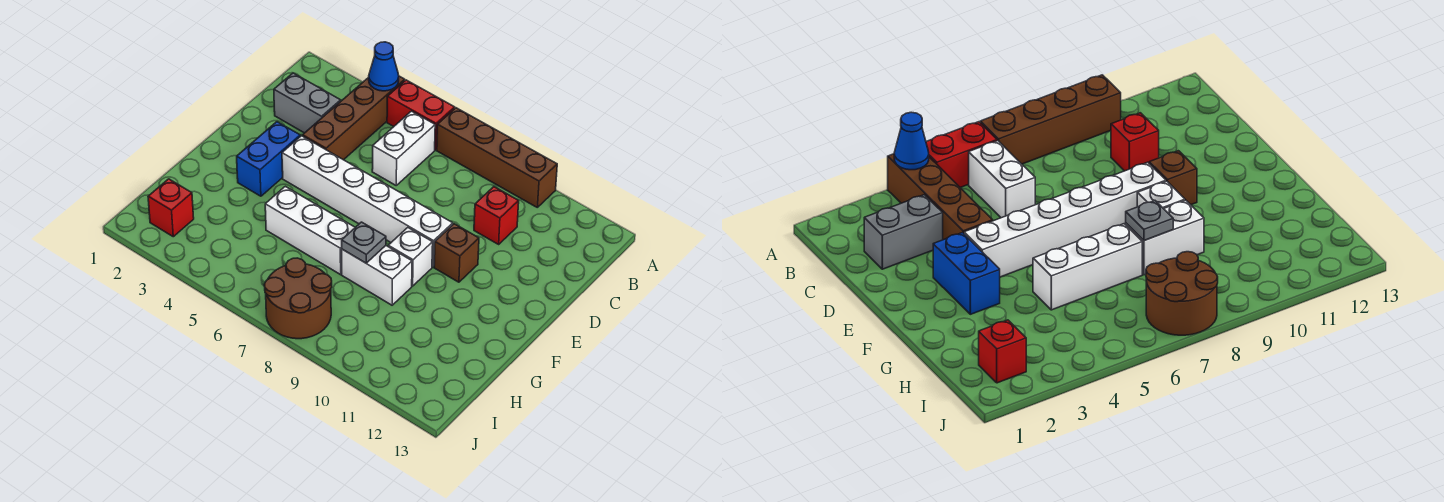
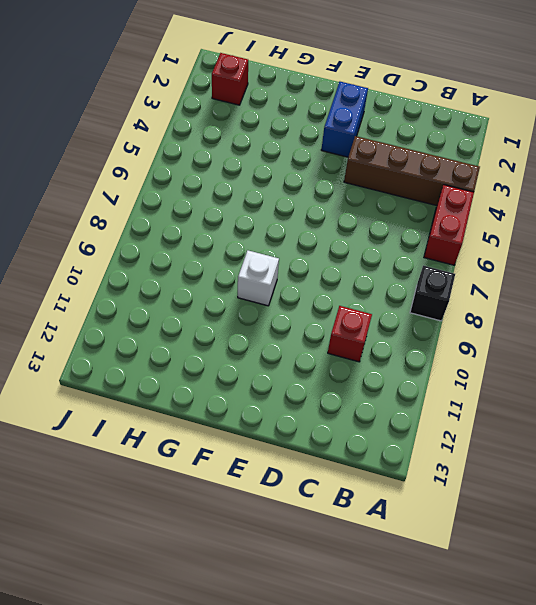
black brick A8 level 1 -> brown brick A7:A10 level 1
blue brick E2:E3 level 1 -> blue brick E3:F3 level 1
none -> white brick B6:C6 level 1
none -> grey brick C2:C3 level 1
none -> white brick E4:E9 level 1

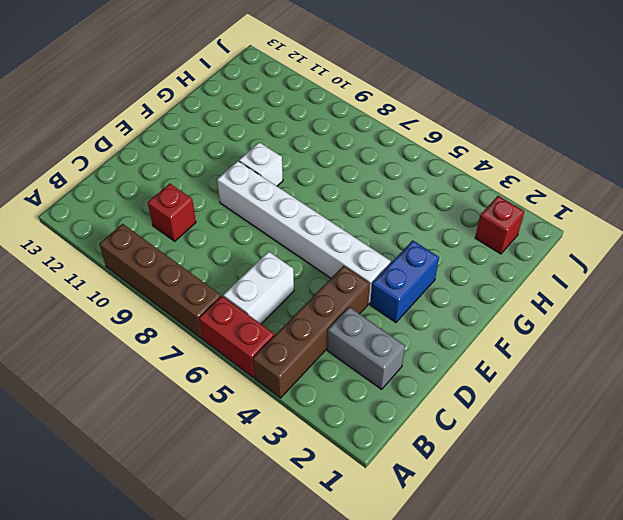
none -> brown brick E10 level 1
none -> white brick G5:G7 level 1
none -> white brick G8:G9 level 1

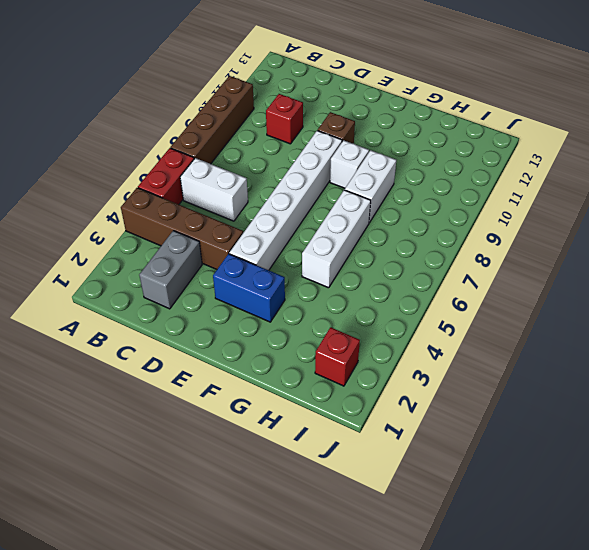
none -> brown round brick I7:J8 level 1
none -> blue cone A4 level 2
none -> grey plate G8 level 2

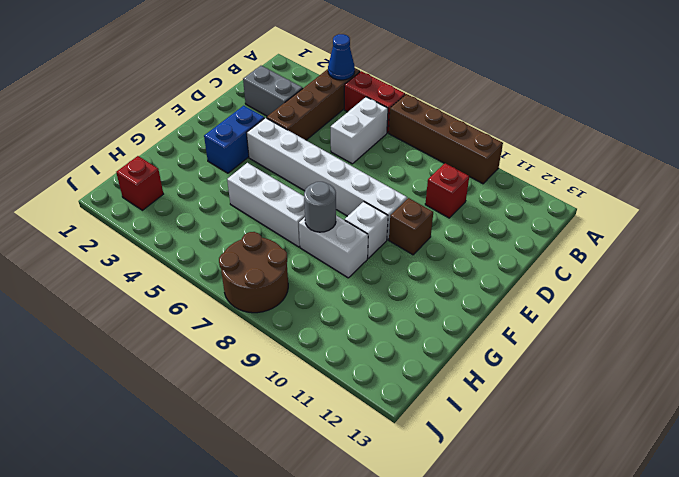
grey round brick G8 level 2 -> grey plate G8 level 2

